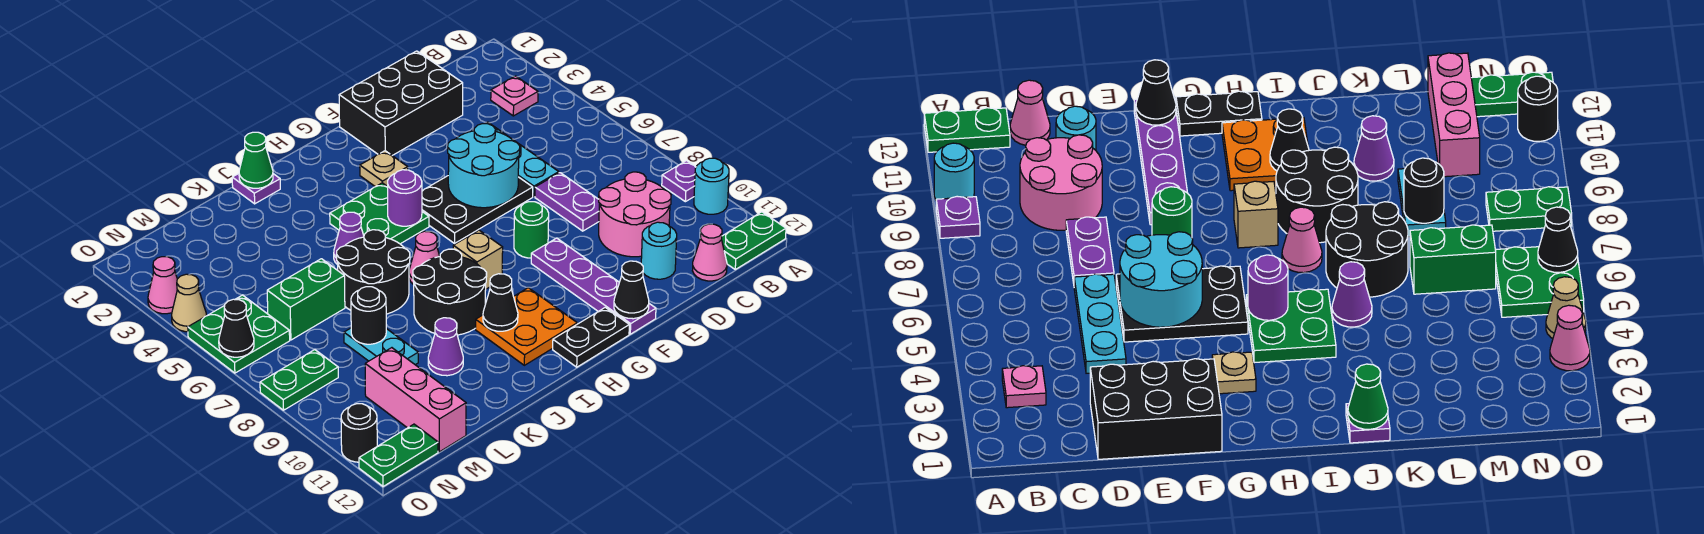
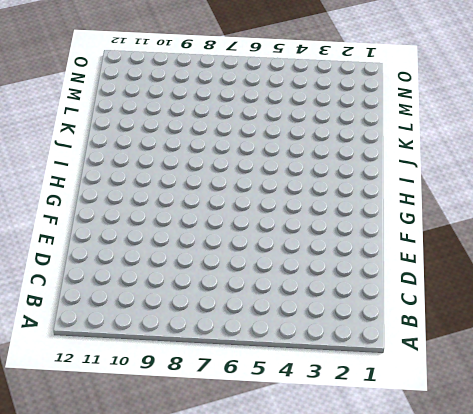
none -> purple plate A9 level 1
none -> cyan round brick A10 level 1
none -> green plate A12:B12 level 1
none -> pink plate B3 level 1

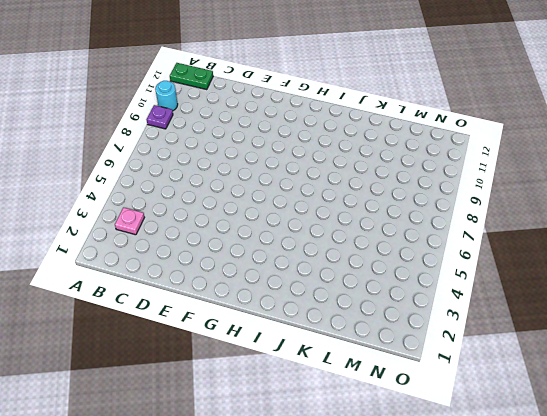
none -> pink round brick C9:D10 level 1
none -> pink cone C12 level 1
none -> black brick D1:F2 level 1
none -> cyan plate D4:D6 level 1

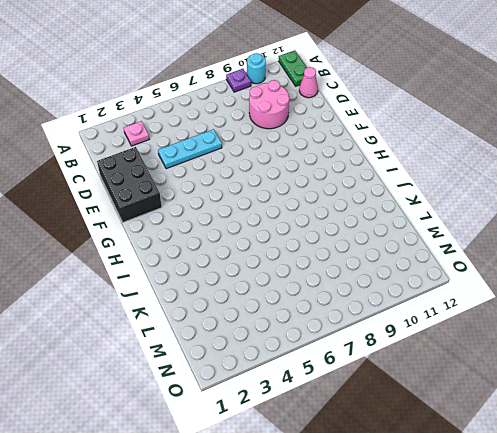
none -> purple plate D7:D8 level 1
none -> cyan round brick D11 level 1
none -> black plate E5:G6 level 1
none -> green round brick F8 level 1

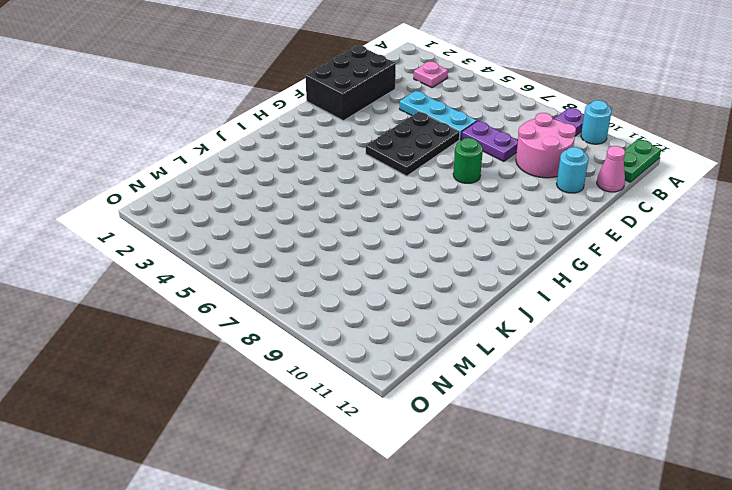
none -> purple plate F9:F12 level 1
none -> tan plate G3 level 1
none -> black plate G12:H12 level 1
none -> green plate H4:I5 level 1

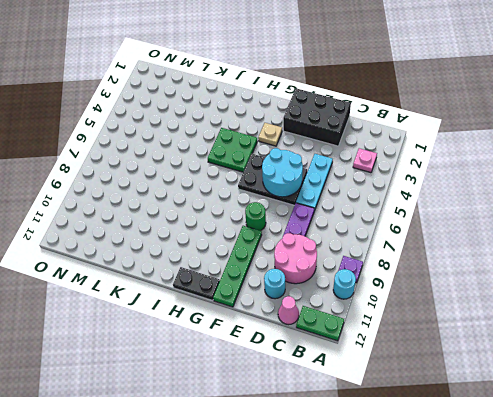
green plate F9:F12 level 1 -> purple plate F9:F12 level 1
none -> tan brick H8 level 1
none -> orange plate H10:I11 level 1
none -> pink cone I7 level 1
none -> black round brick I8:J9 level 1

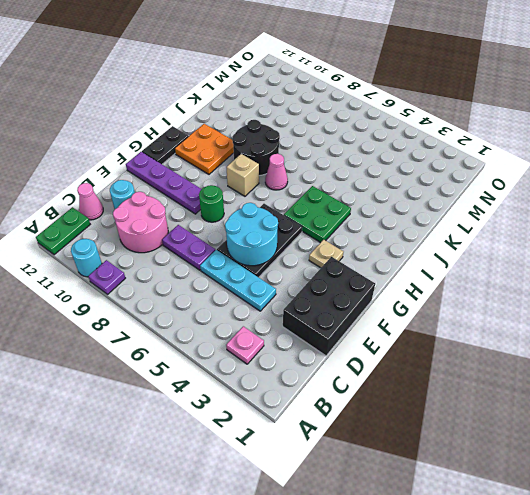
none -> purple plate J1 level 1
none -> purple cone J5 level 1
none -> black round brick J6:K7 level 1
none -> purple cone K10 level 1

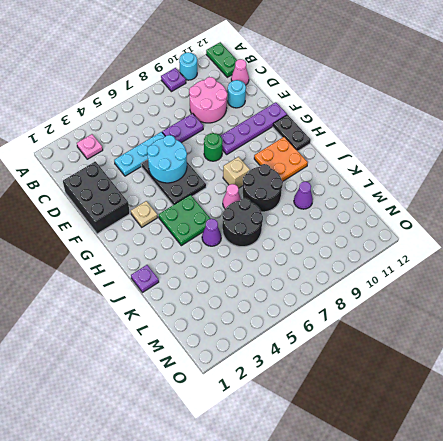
none -> green brick L6:M6 level 1
none -> cyan plate L8:L9 level 1
none -> pink brick M10:M12 level 1
none -> green plate N5:O6 level 1

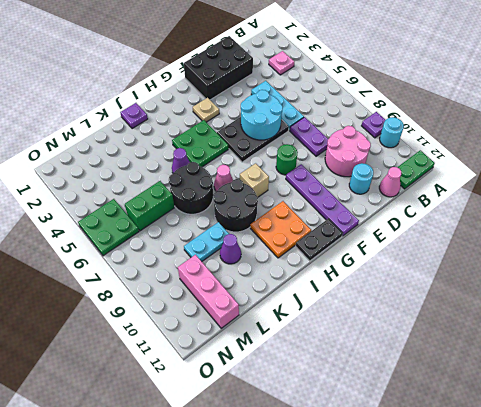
cyan plate K9:L9 level 1 -> cyan plate L8:L9 level 1
none -> green plate N8:O8 level 1
none -> green plate N12:O12 level 1
none -> pink cone O3 level 1
none -> tan cone O4 level 1

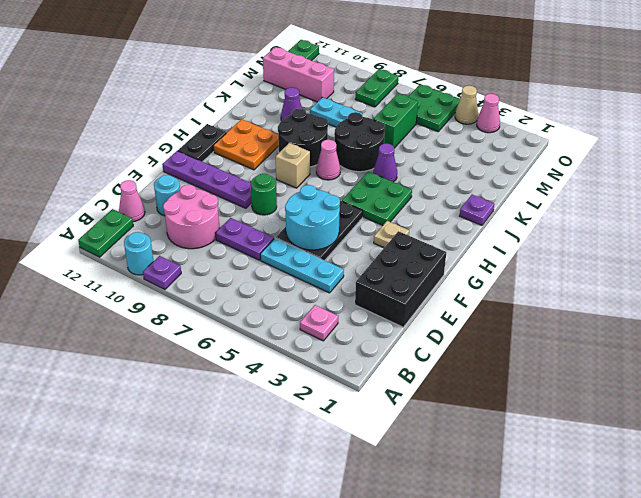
none -> black round brick O11 level 1
none -> black cone F12 level 2
none -> purple round brick H5 level 2
none -> black cone I10 level 2

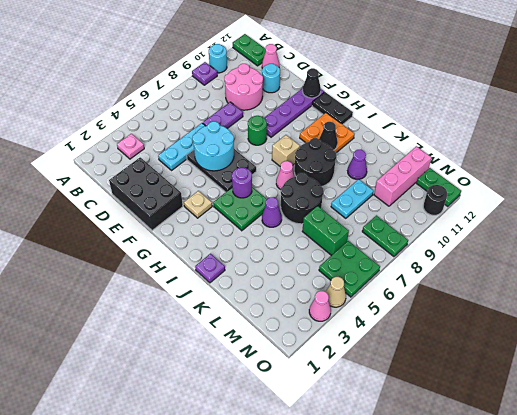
none -> green cone J1 level 2
none -> black round brick L8 level 2
none -> black cone O6 level 2

